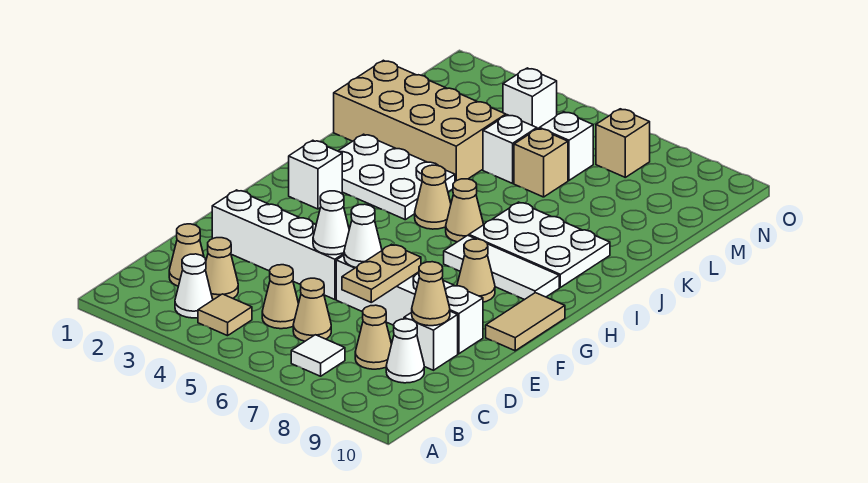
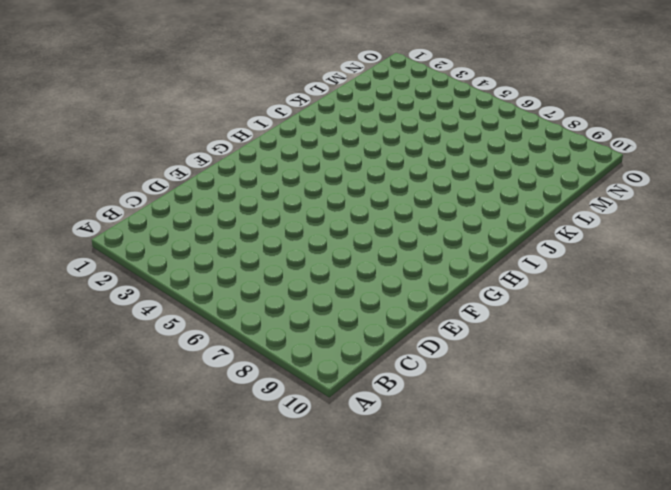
none -> white cone B3 level 1
none -> tan tile B4 level 1
none -> white tile B7 level 1
none -> tan cone C2 level 1

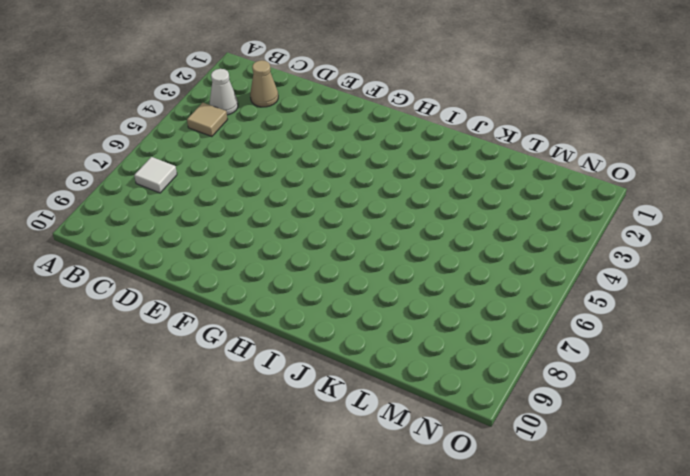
none -> tan cone C3 level 1
none -> tan cone C5 level 1
none -> tan cone C6 level 1
none -> tan cone C8 level 1

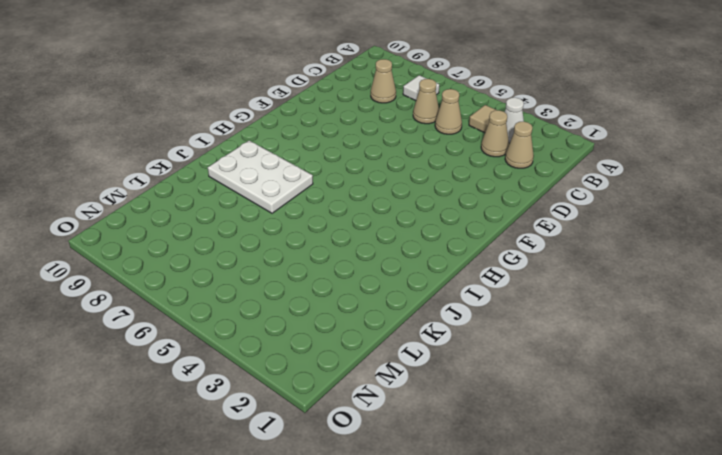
none -> white cone C9 level 1
none -> white brick D9 level 1
none -> white brick E2:E5 level 1
none -> white brick E6:E9 level 1

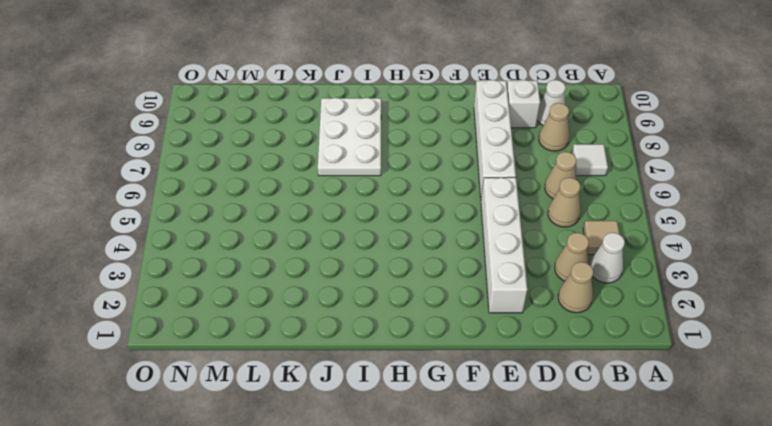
none -> tan tile F10:G10 level 1
none -> tan cone G8 level 1
none -> white brick H2 level 1
none -> white tile H7:H9 level 1

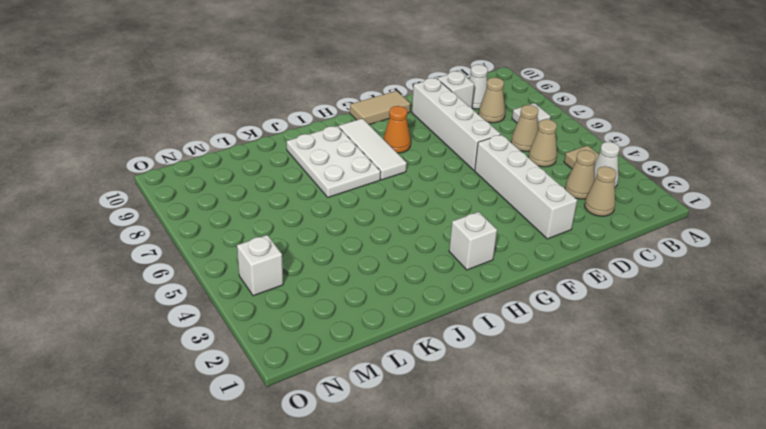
orange cone G8 level 1 -> tan cone G8 level 1
none -> white plate I2:J4 level 1
none -> tan cone I5 level 1
none -> tan cone I6 level 1
none -> tan brick K1:L4 level 1

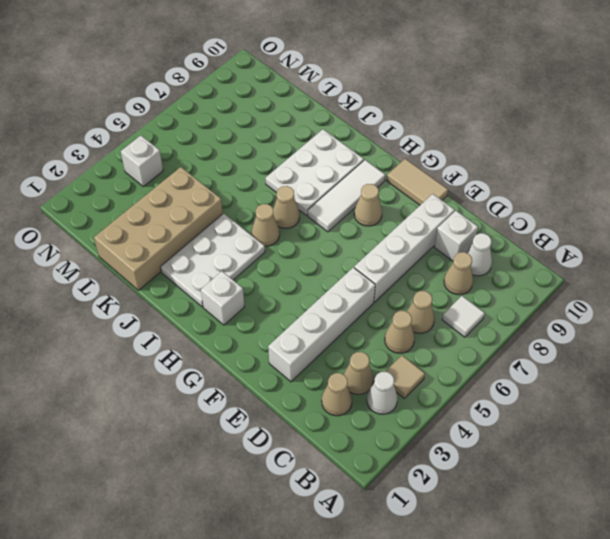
none -> white brick L5 level 1
none -> tan brick L6 level 1
none -> white brick M6 level 1
none -> tan brick N7 level 1

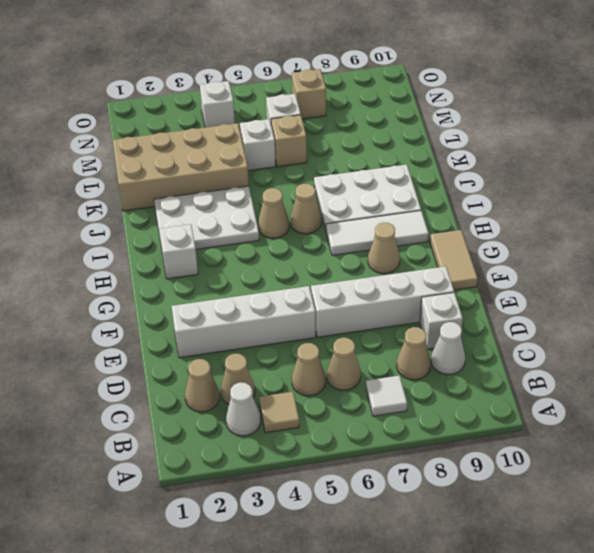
none -> tan plate D7:E7 level 2
none -> tan cone D9 level 2
none -> white cone E5 level 2
none -> white cone E6 level 2

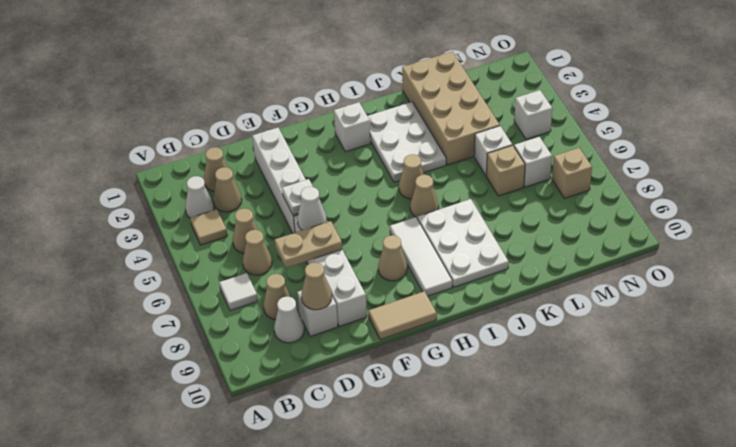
white plate E5 level 2 -> white cone E5 level 2

